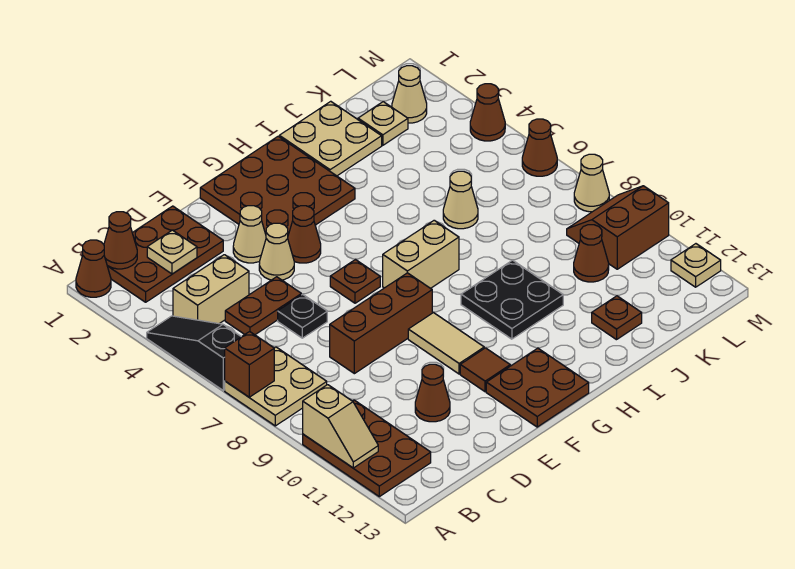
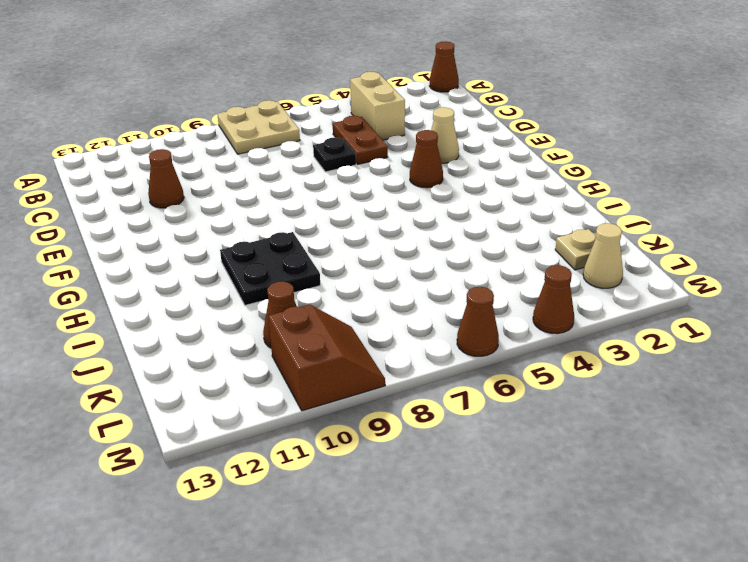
none -> black slope A4:A6 level 1 top 6
none -> brown plate A10:B12 level 1
none -> brown plate B1:D2 level 1
none -> brown brick D8:F8 level 1

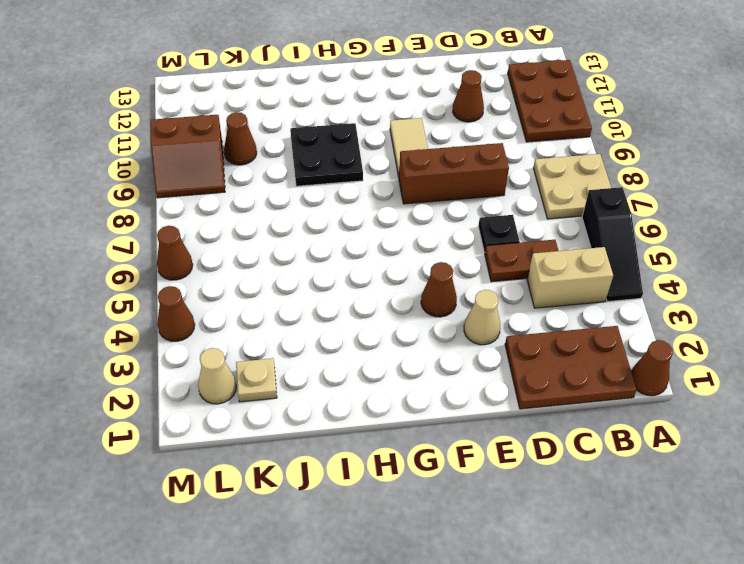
none -> tan cone E4 level 1
none -> brown plate F1:H3 level 1
none -> brown plate F6 level 1
none -> brown tile F11 level 1

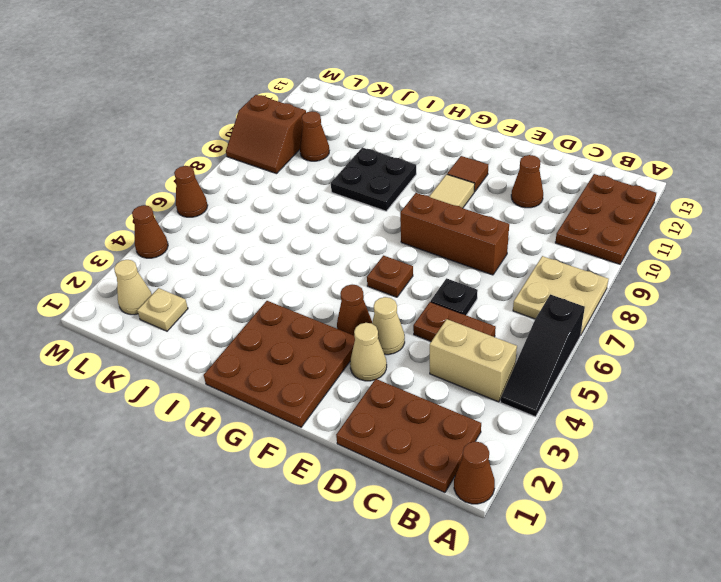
none -> brown plate F12:G13 level 1
none -> tan brick G7:H7 level 1
none -> tan plate I1:J2 level 1
none -> tan cone J6 level 1

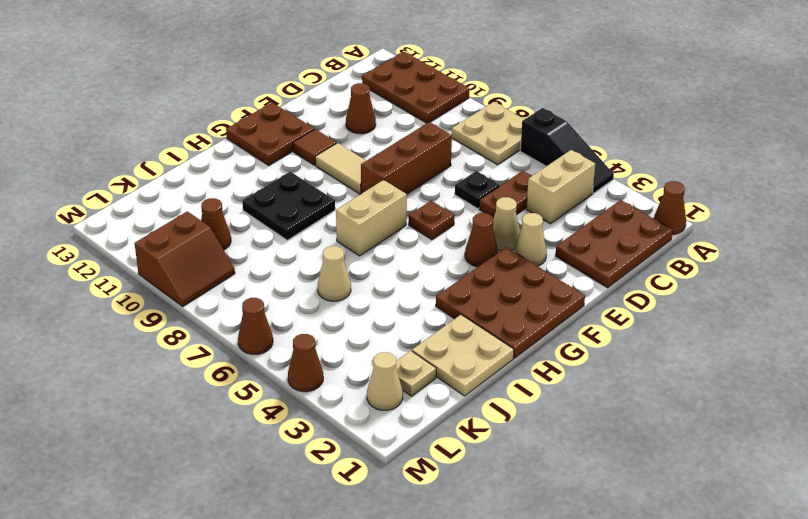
none -> brown plate J12 level 1
none -> tan cone M8 level 1
none -> tan plate M12 level 1
none -> brown brick A7 level 2

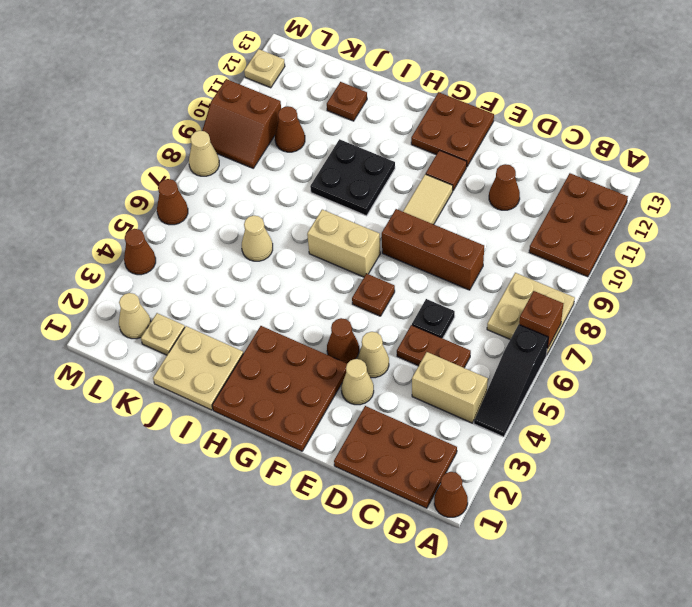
none -> tan slope A10:A11 level 2 top 10
none -> brown cone B1 level 2
none -> tan plate C2 level 2

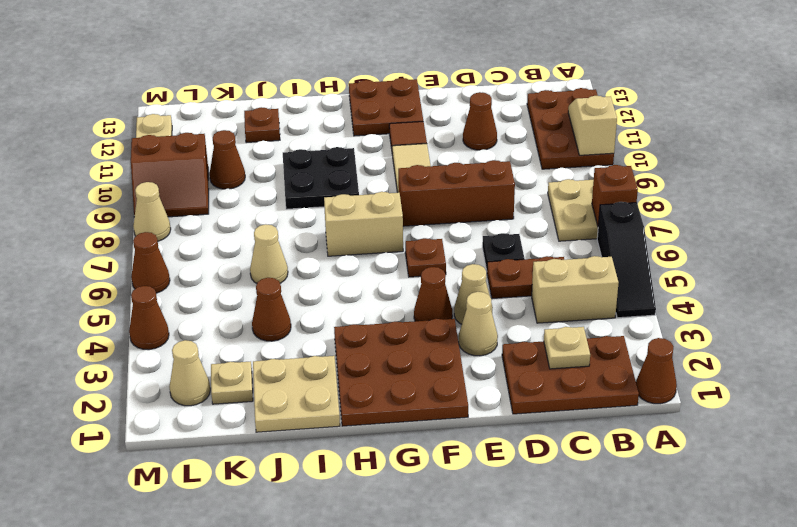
brown cone J4 level 1 -> brown cone B1 level 2

